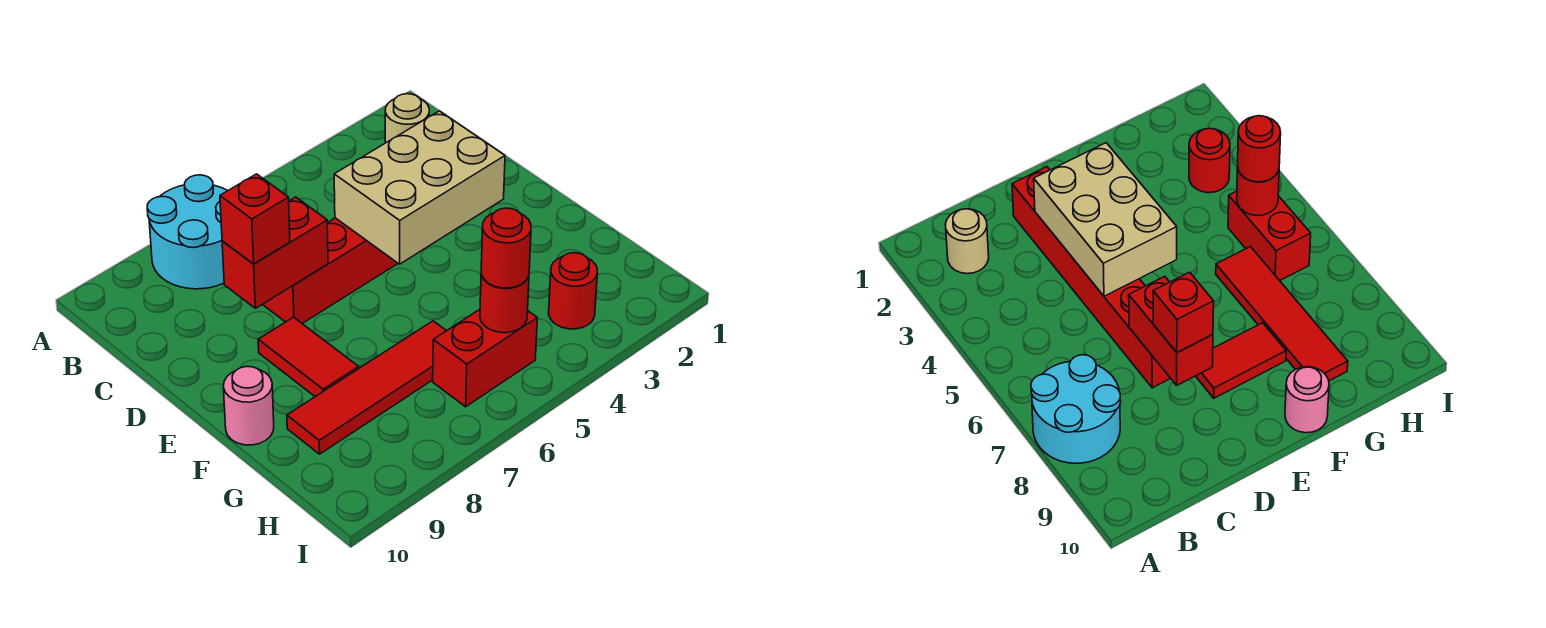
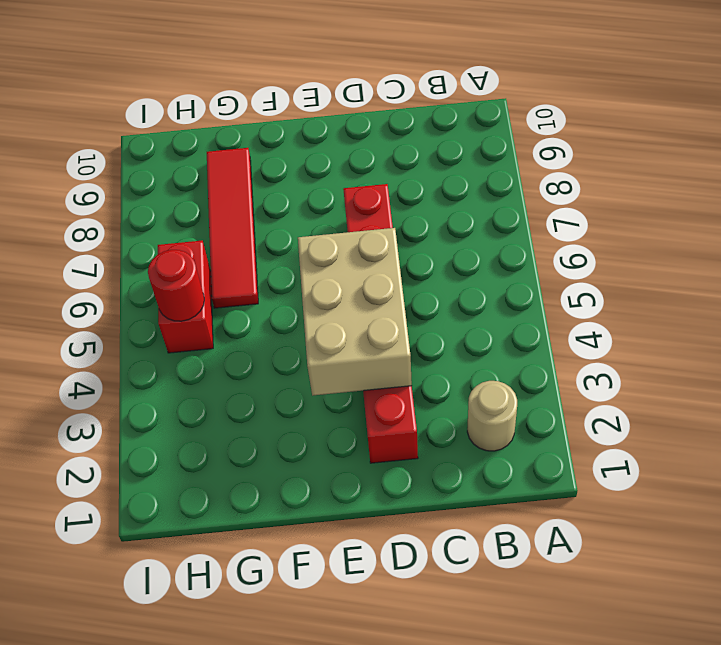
none -> cyan round brick A7:B8 level 1
none -> red tile E8:F8 level 1
none -> pink round brick F10 level 1

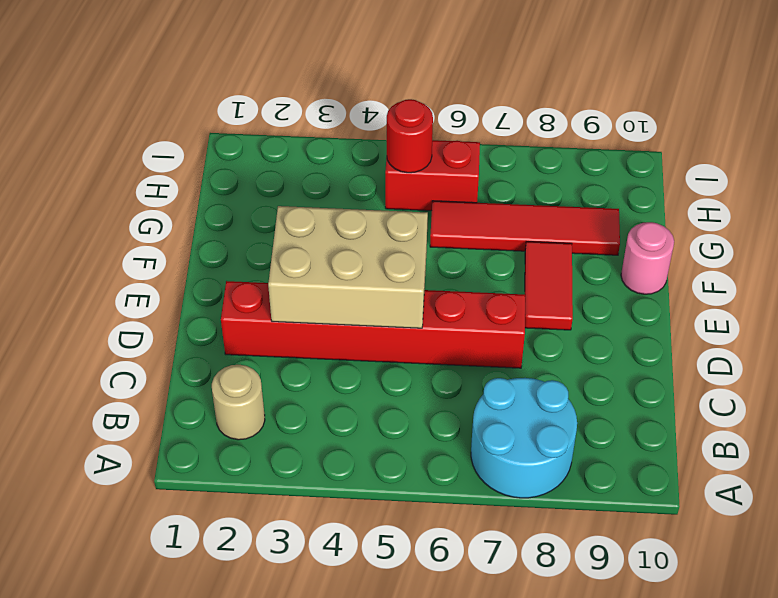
none -> red round brick H3 level 1
none -> red brick D7:D8 level 2
none -> red brick D8 level 3

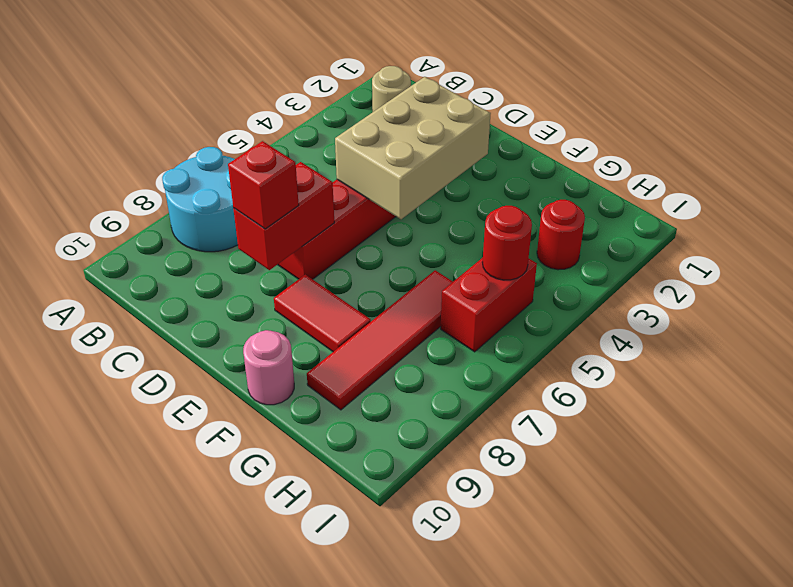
none -> red round brick H5 level 3

